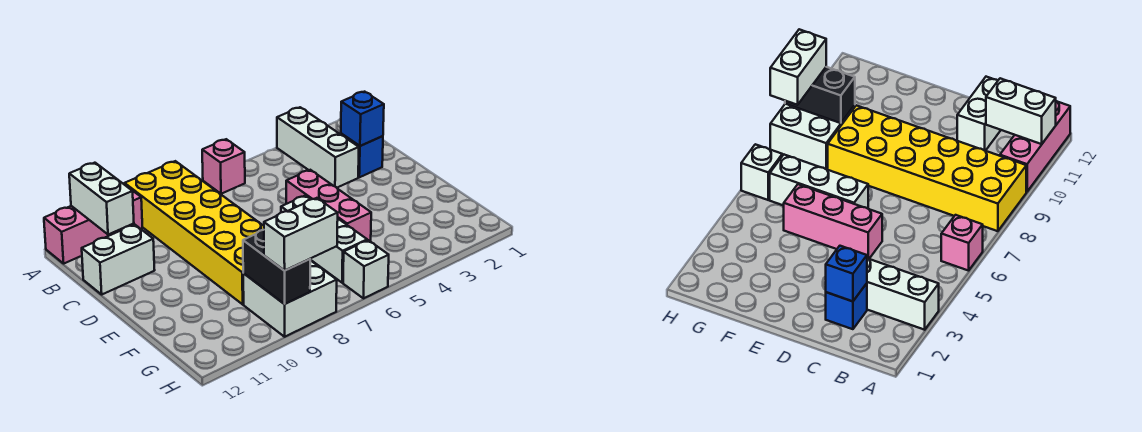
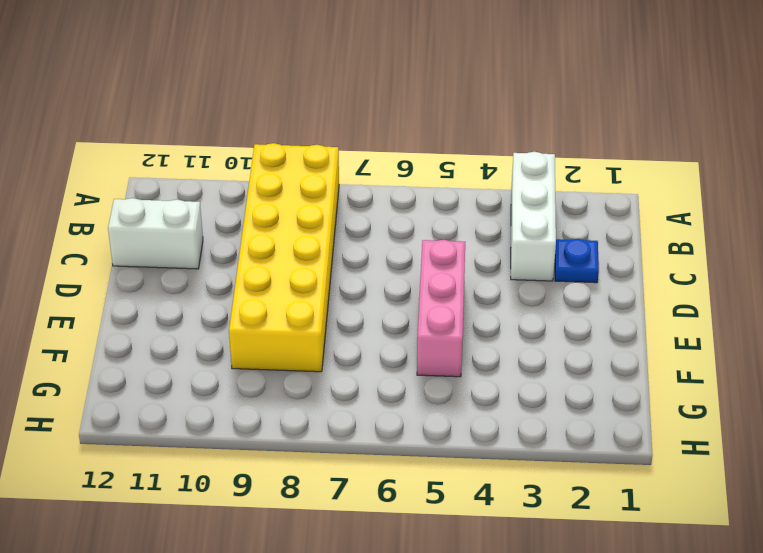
blue plate C2 level 1 -> blue brick C2 level 1
none -> pink brick A6 level 1
none -> pink brick A10:A12 level 1
none -> white brick E6:G6 level 1

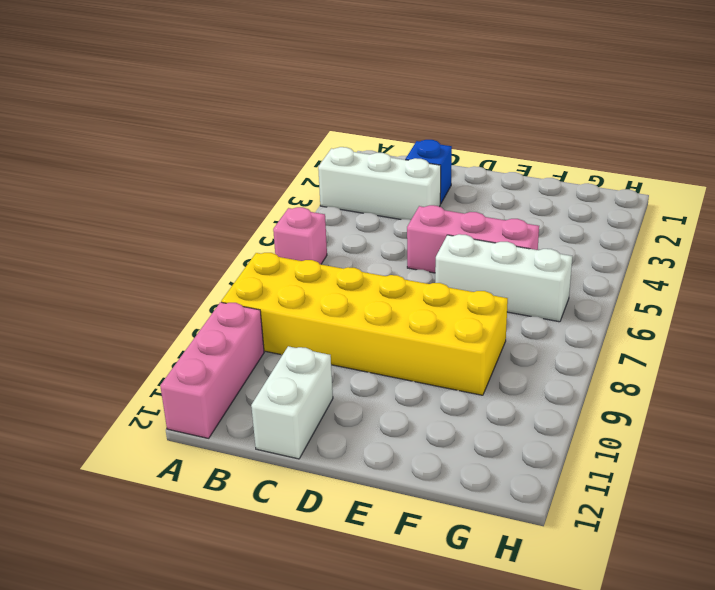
none -> white brick G8:H9 level 1
none -> white brick H6 level 1
none -> white brick A11:B11 level 2

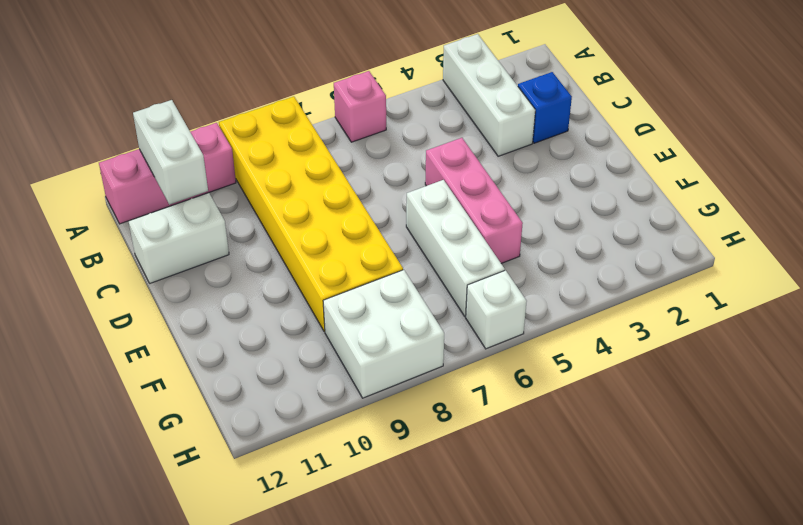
none -> blue brick C2 level 2
none -> black brick G9:H9 level 2
none -> white brick H8:H9 level 3

